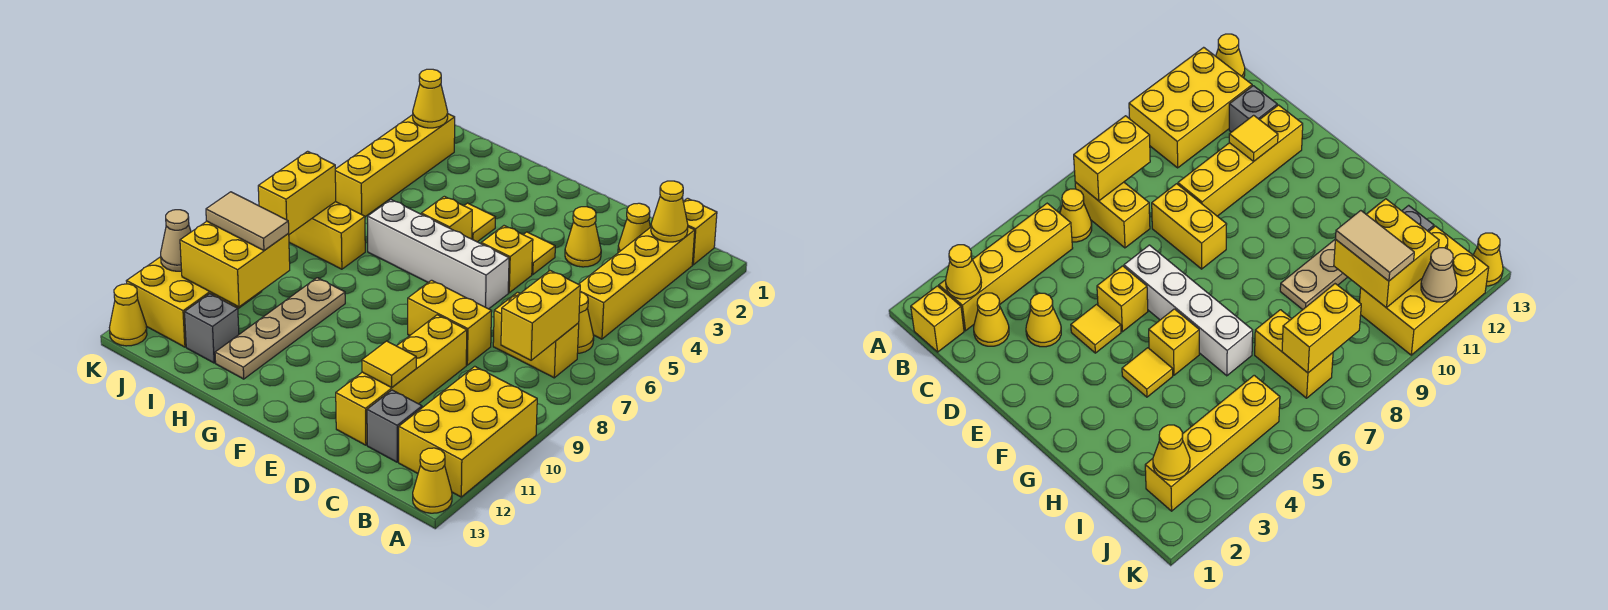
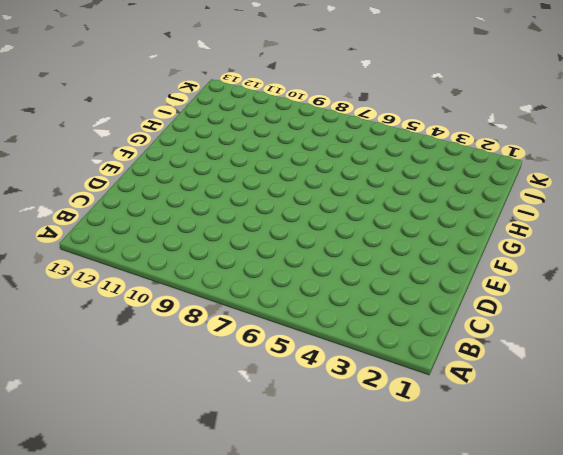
none -> yellow brick A10:B12 level 1
none -> yellow cone A13 level 1
none -> yellow brick B1 level 1
none -> yellow brick B2:B5 level 1

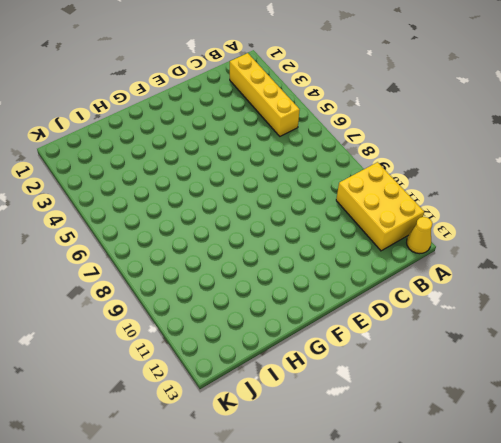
none -> yellow brick B1 level 1
none -> yellow cone B6 level 1
none -> yellow brick B7:C7 level 1
none -> yellow cone C2 level 1

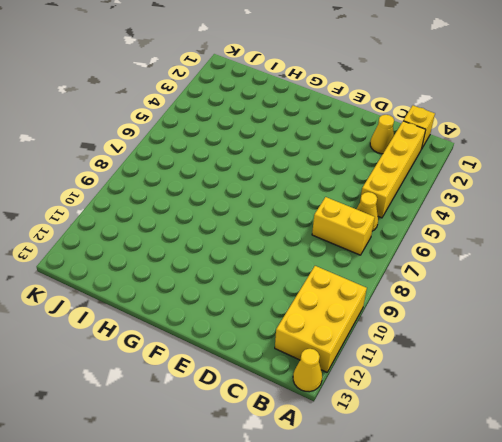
none -> grey brick C12 level 1
none -> yellow cone D3 level 1
none -> yellow brick D8:E8 level 1
none -> yellow brick D9:D12 level 1

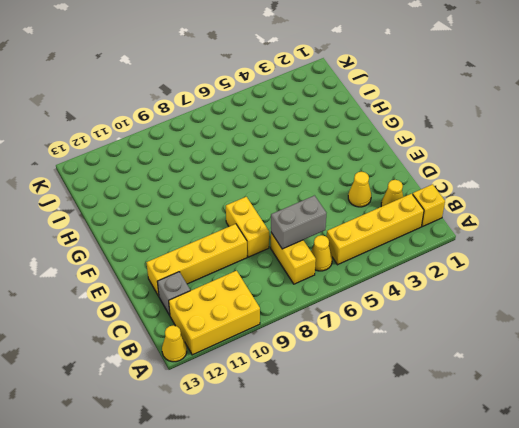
grey brick C6:C7 level 2 -> none
none -> yellow tile E4 level 1
none -> yellow brick E5 level 1
none -> white brick E6:H6 level 1
none -> yellow tile G4 level 1

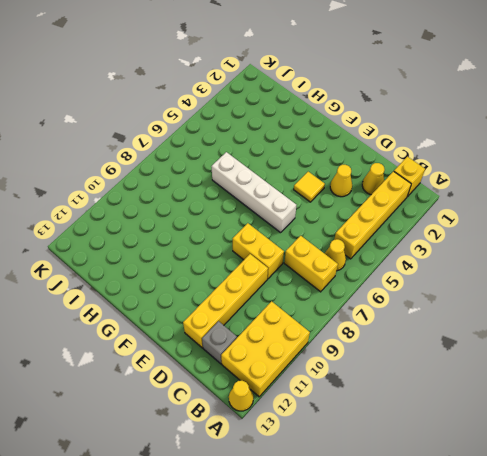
none -> yellow brick E5 level 1
none -> yellow tile G4 level 1
none -> yellow brick G5 level 1
none -> tan plate H9:H12 level 1

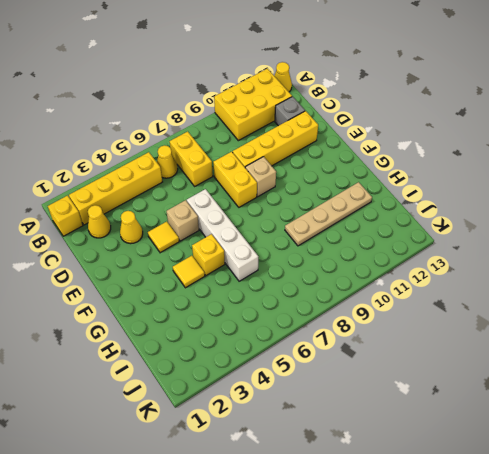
tan brick E5 level 1 -> yellow brick E5 level 1
tan brick E9 level 1 -> none
none -> yellow brick I7:J7 level 1
none -> grey brick I12 level 1
none -> yellow brick J2:J5 level 1
none -> yellow brick J10:K12 level 1

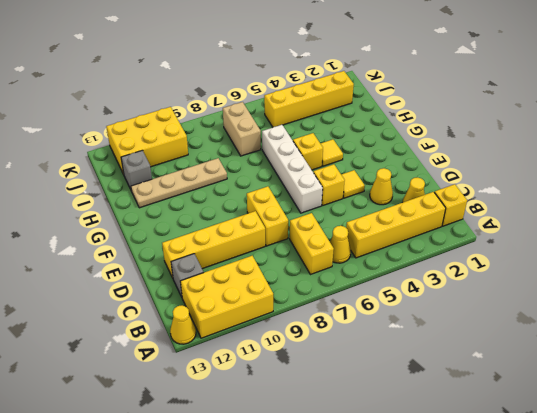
tan brick I7:J7 level 1 -> yellow brick I7:J7 level 1
none -> yellow cone K13 level 1
none -> yellow cone B2 level 2
none -> yellow brick B7:B8 level 2
none -> yellow tile D11 level 2

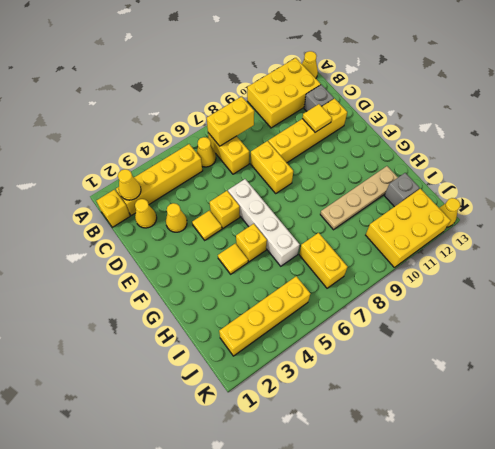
none -> yellow brick I10:J11 level 2
none -> yellow cone J2 level 2
none -> yellow brick J7:J8 level 2
none -> tan cone K11 level 2

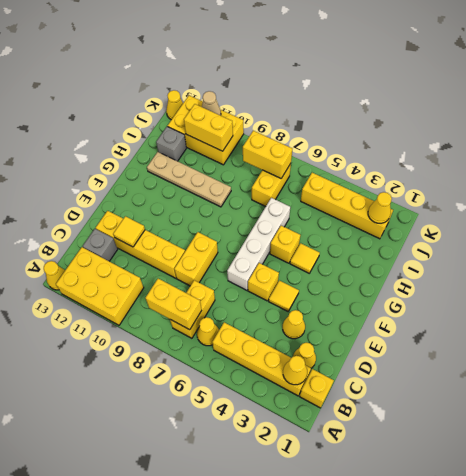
yellow brick J10:J11 level 2 -> yellow brick I10:J11 level 2
none -> tan tile I10:J10 level 3

